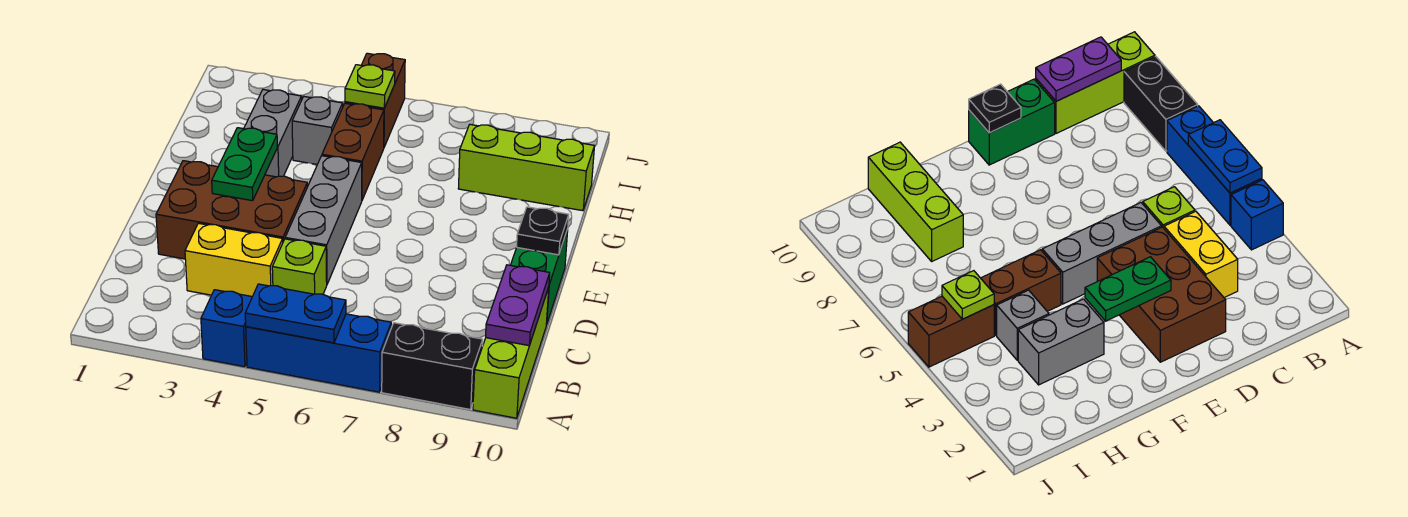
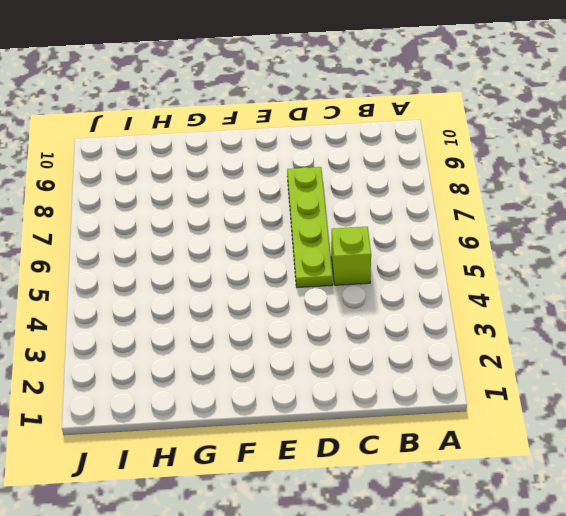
lime plate D5:D8 level 1 -> grey brick D5:F5 level 1
none -> blue brick A4 level 1
none -> blue brick A5:A7 level 1
none -> black brick A8:A9 level 1

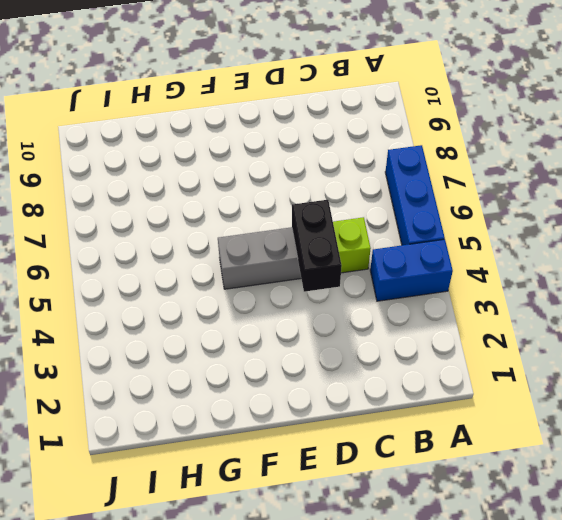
blue brick A4:B4 level 1 -> blue brick A4 level 1
black brick D4:D5 level 2 -> black brick A8:A9 level 1
none -> lime brick A10:C10 level 1
none -> yellow brick C3:C4 level 1
none -> brown brick D2:E4 level 1

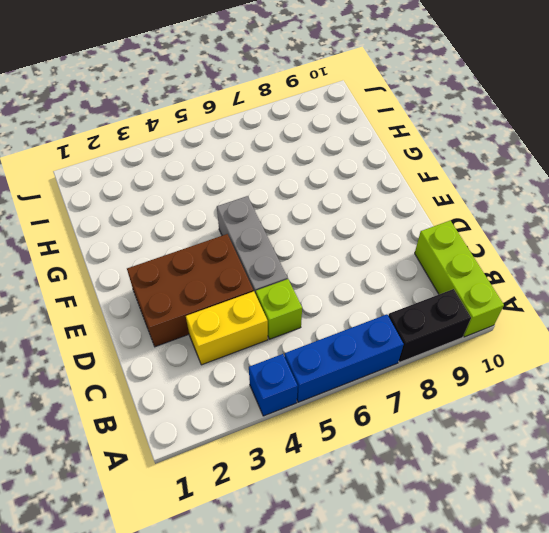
none -> green brick D10:E10 level 1
none -> grey brick G3:H3 level 1
none -> brown brick G5:H5 level 1

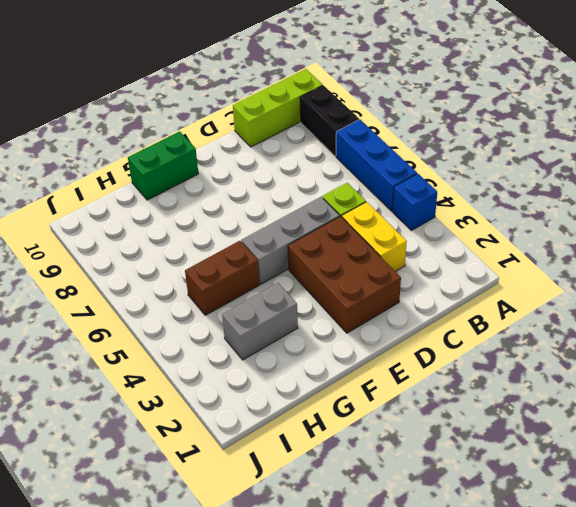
green brick F10:G10 level 1 -> green brick D10:E10 level 1
none -> grey brick H4 level 1
none -> lime brick H8:H10 level 1
none -> brown brick I5:J5 level 1

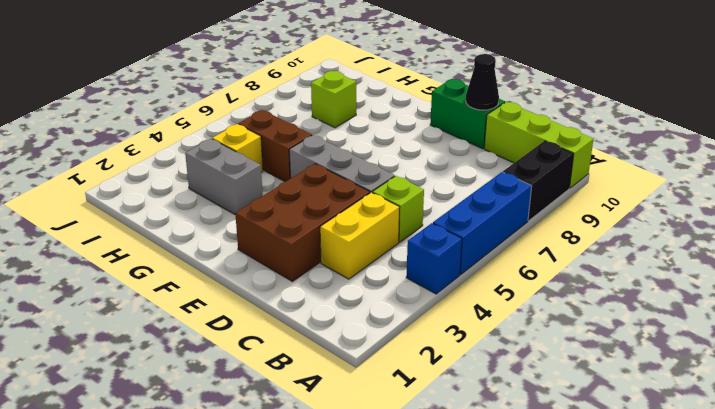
black cone D10 level 2 -> none
yellow brick H4 level 1 -> grey brick H4 level 1
lime brick H8 level 1 -> lime brick H8:H10 level 1
none -> brown brick I5:J5 level 1
none -> blue plate A5:A6 level 2
none -> purple plate B10:C10 level 2

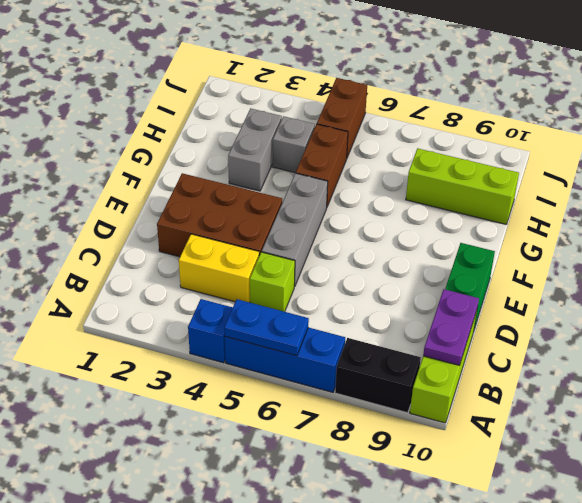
none -> green plate E3:F3 level 2
none -> black plate E10 level 2
none -> lime plate I5 level 2

